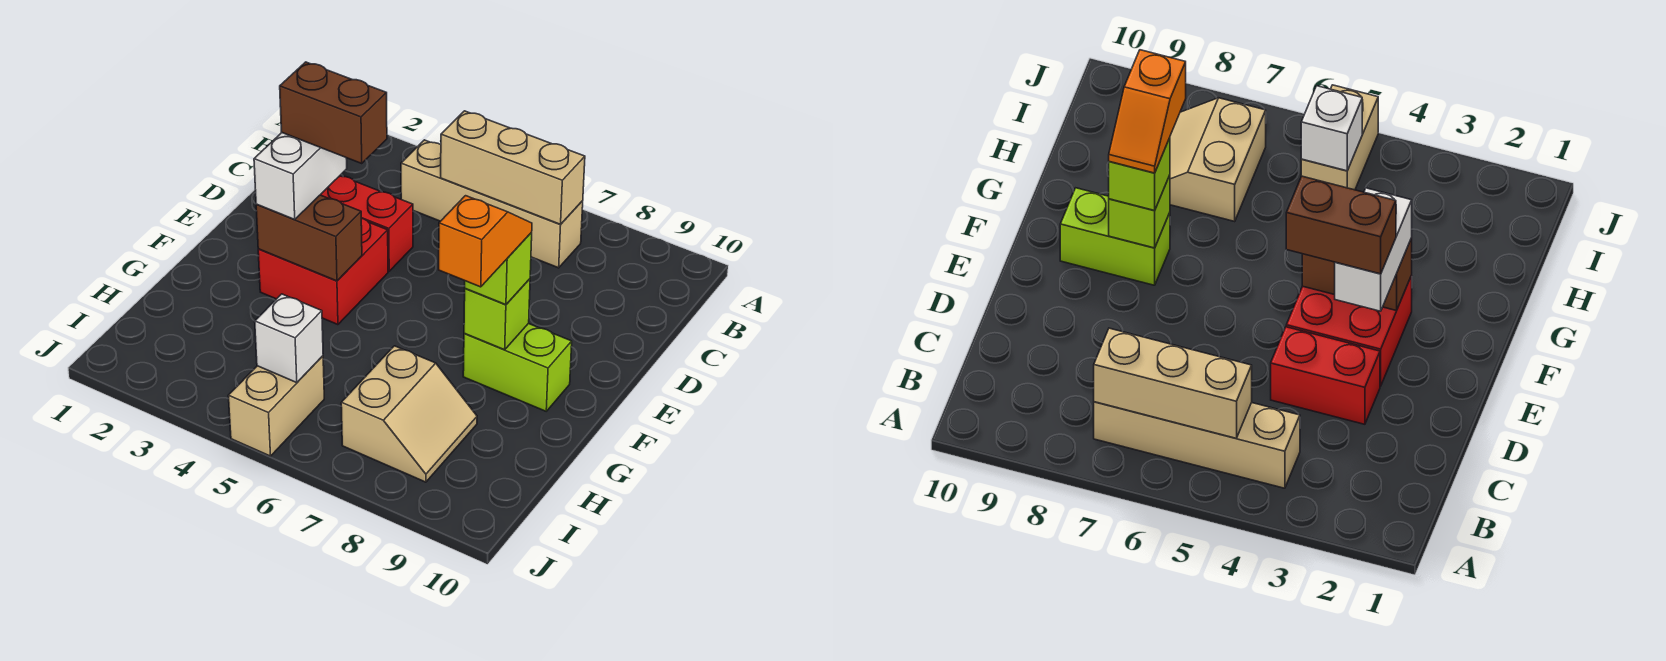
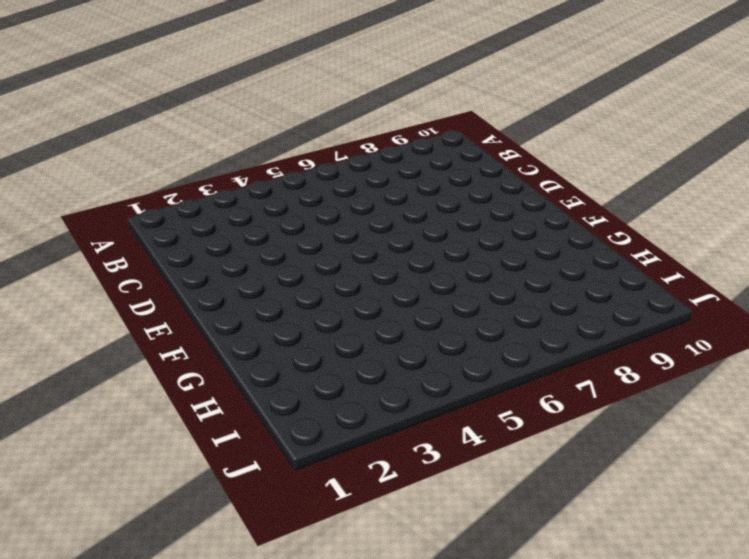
none -> tan brick B4:B7 level 1
none -> red brick D3:D4 level 1
none -> red brick E3:F4 level 1

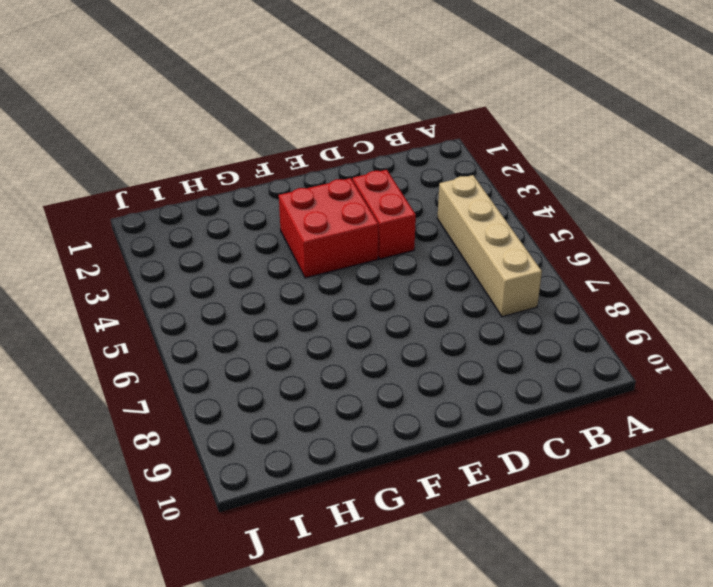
none -> lime brick F8:F9 level 1
none -> tan slope H7:I8 level 1 top 7
none -> tan brick I5:J5 level 1

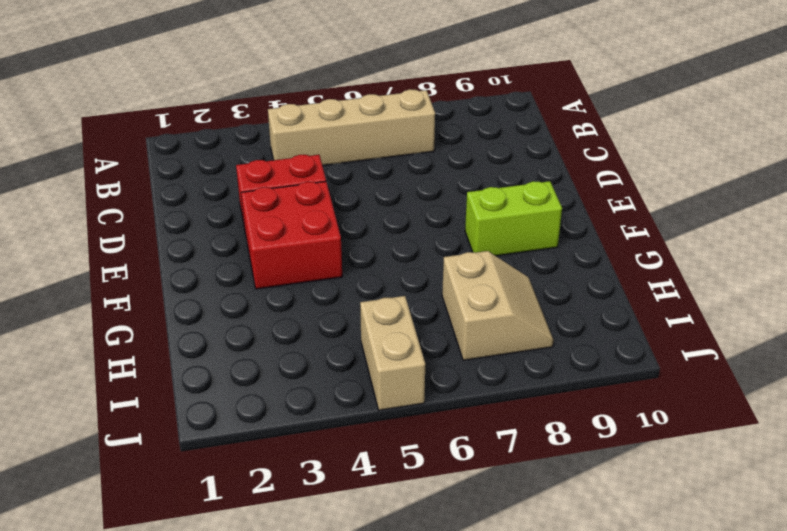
none -> tan brick B5:B7 level 2
none -> brown brick F3:F4 level 2
none -> lime brick F8 level 2

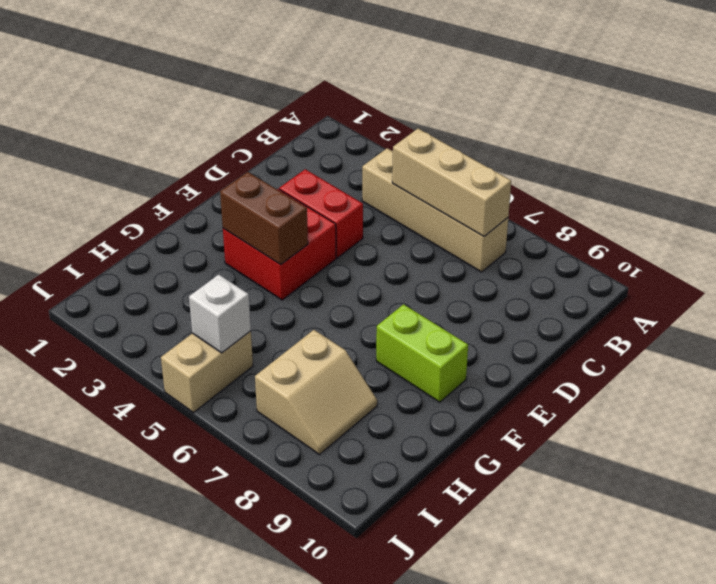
none -> lime brick F8 level 2
none -> white brick E3:F3 level 3
none -> lime brick F8 level 3

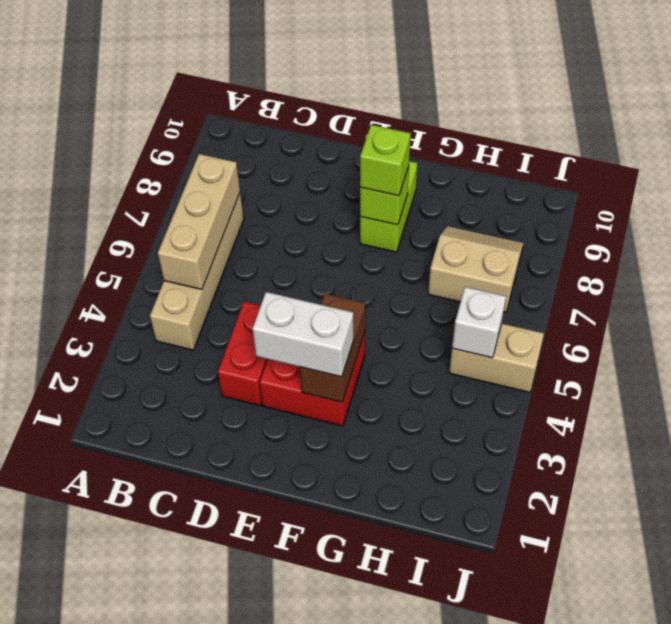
none -> brown brick E3:E4 level 4
none -> orange slope F8:G8 level 4 top G

